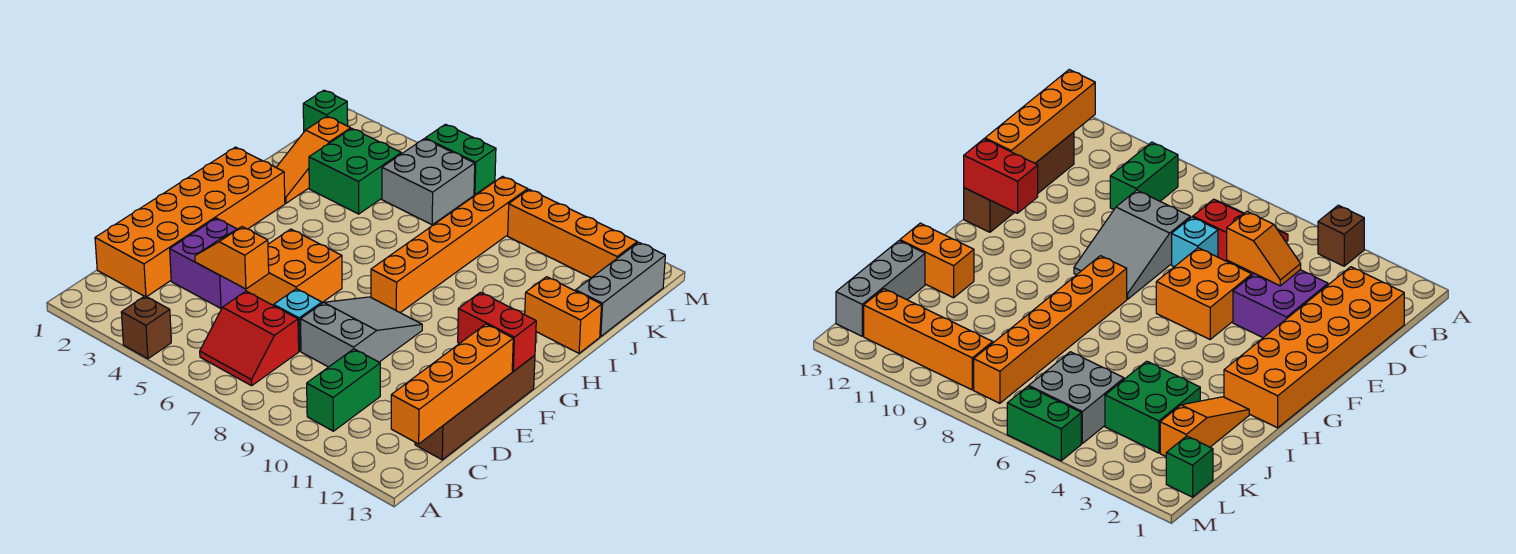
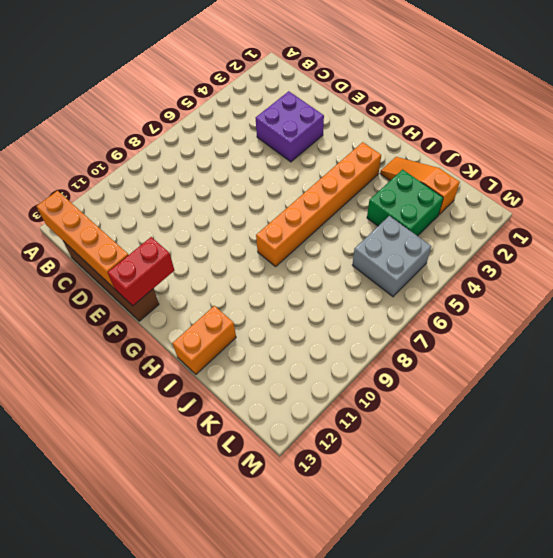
orange brick H3:H8 level 1 -> orange brick G8:L8 level 1
none -> brown brick A4 level 1
none -> red slope B6:C7 level 1 top C
none -> green brick B10:C10 level 1

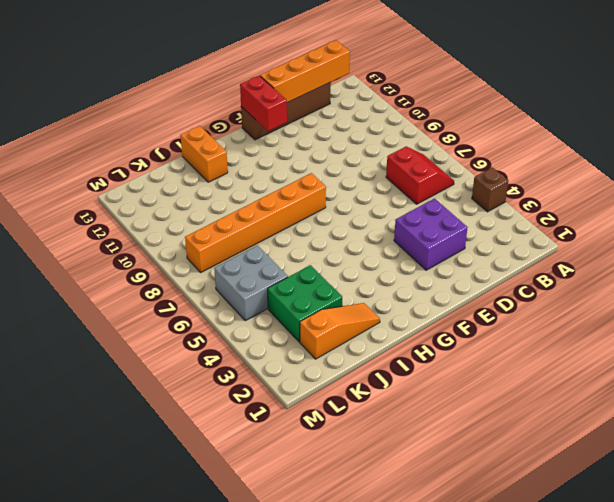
none -> green brick B10:C10 level 1
none -> orange brick C1:H2 level 1
none -> cyan brick D7 level 1

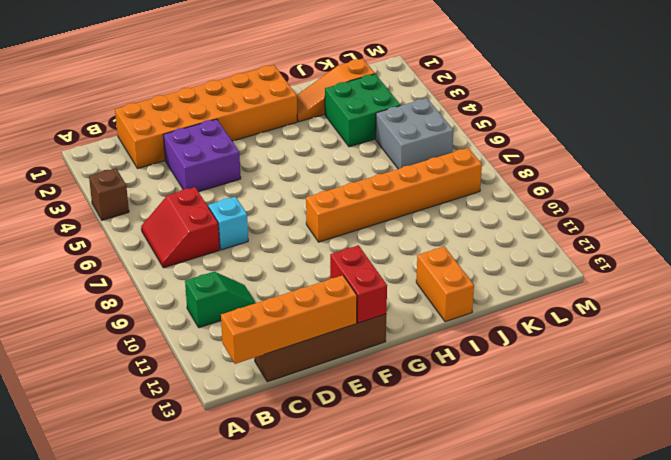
green slope B10:C10 level 1 top B -> green brick B10:C10 level 1
none -> grey slope D8:F9 level 1 top D
none -> orange brick E5:F6 level 1
none -> grey brick J13:L13 level 1

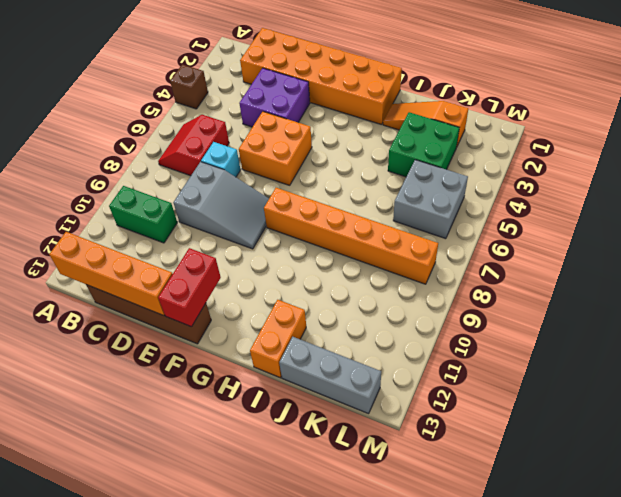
none -> green brick L1 level 1
none -> orange brick L9:L12 level 1
none -> green brick M5:M6 level 1

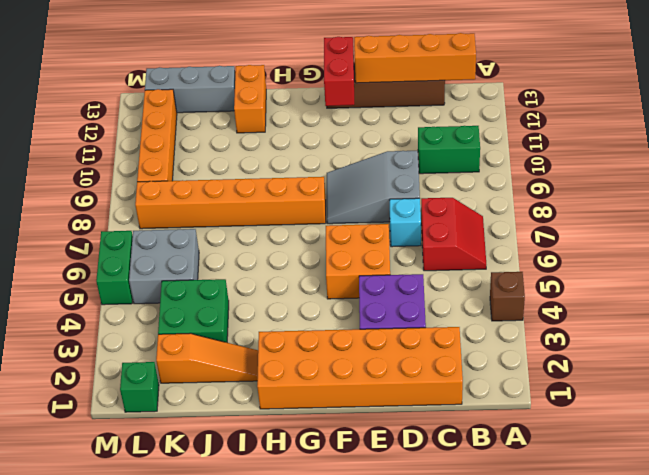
none -> orange slope D4:D5 level 2 top 5

